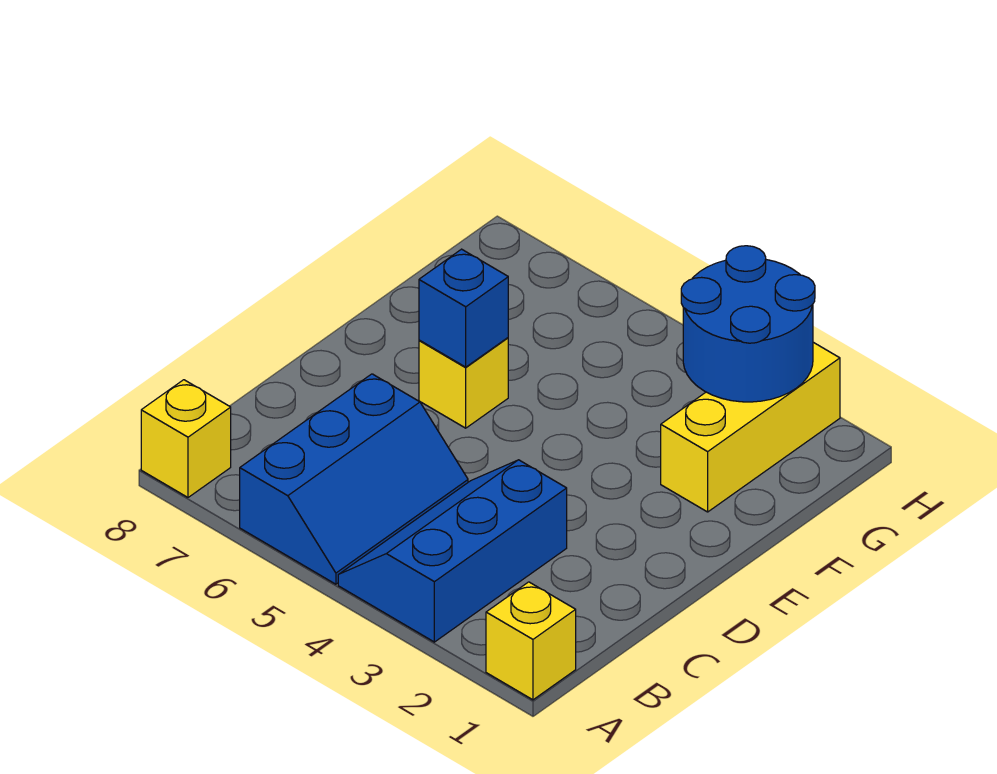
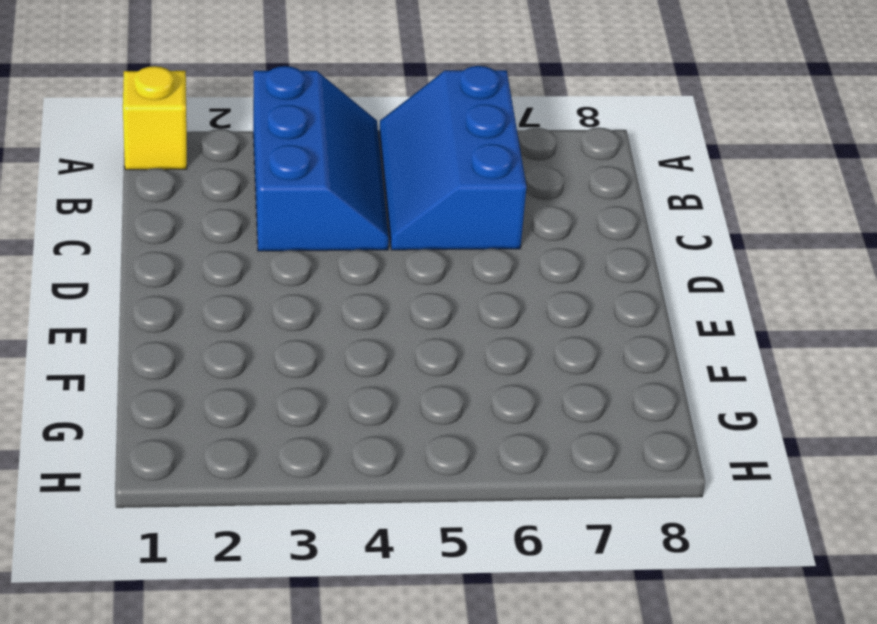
none -> yellow brick A8 level 1
none -> yellow brick E6 level 1

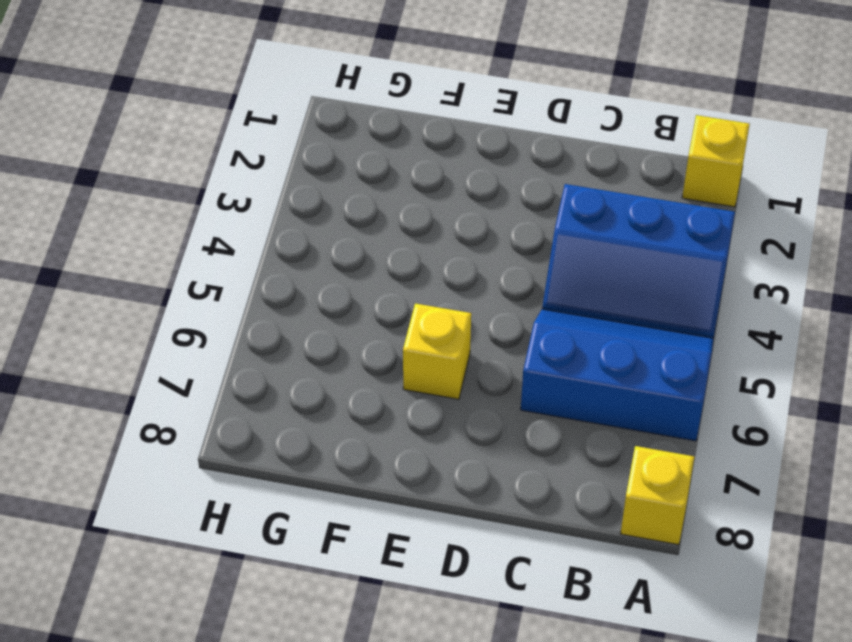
none -> yellow brick F2:H2 level 1
none -> blue brick E6 level 2

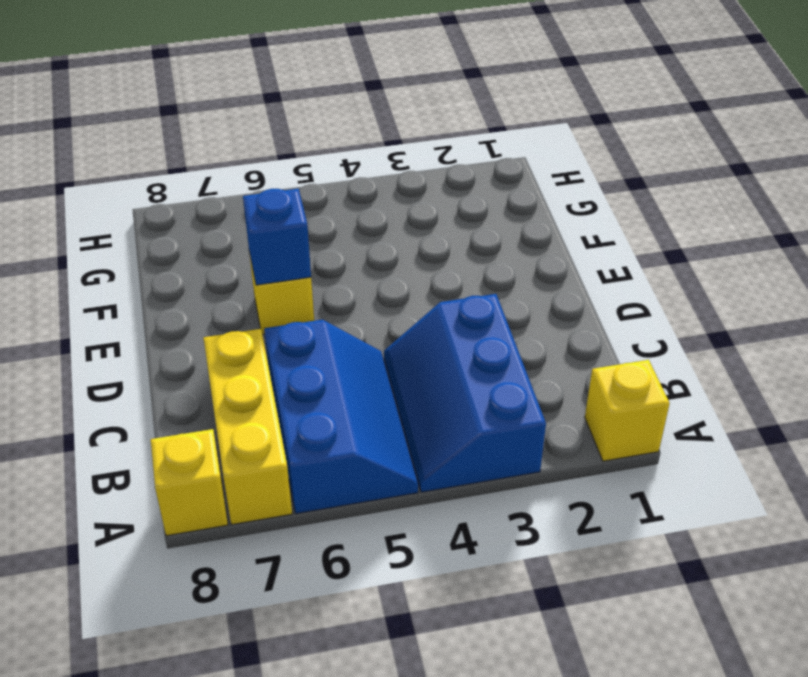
yellow brick A7:C7 level 1 -> yellow brick F2:H2 level 1
none -> blue round brick G2:H3 level 2

